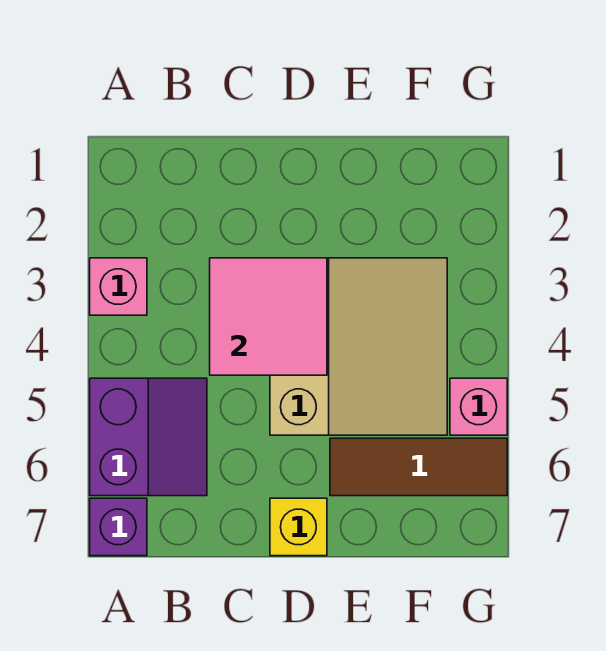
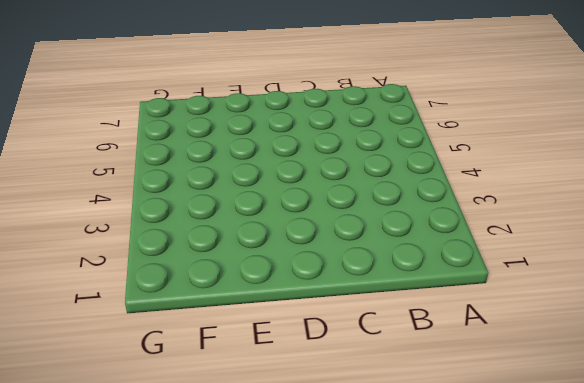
none -> pink brick A3 level 1
none -> purple slope A5:B6 level 1 top A

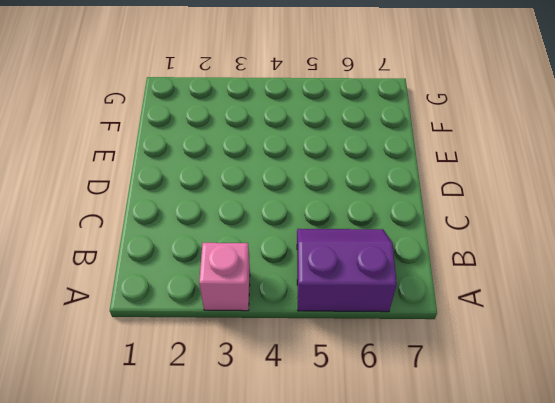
none -> purple brick A7 level 1
none -> tan slope D3:F5 level 1 top D

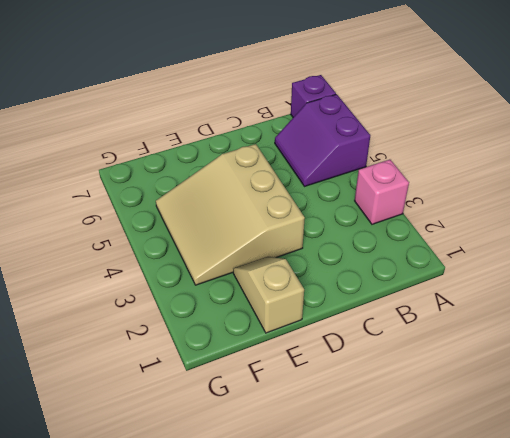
tan slope E1:E2 level 1 top 1 -> none
none -> yellow brick D7 level 1
none -> brown tile E6:G6 level 1

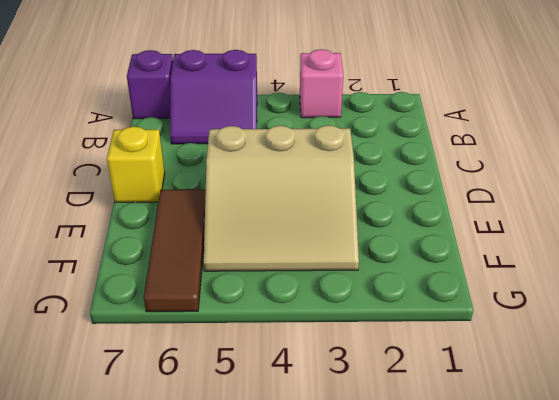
none -> pink brick G5 level 1
none -> pink tile C3:D4 level 2

